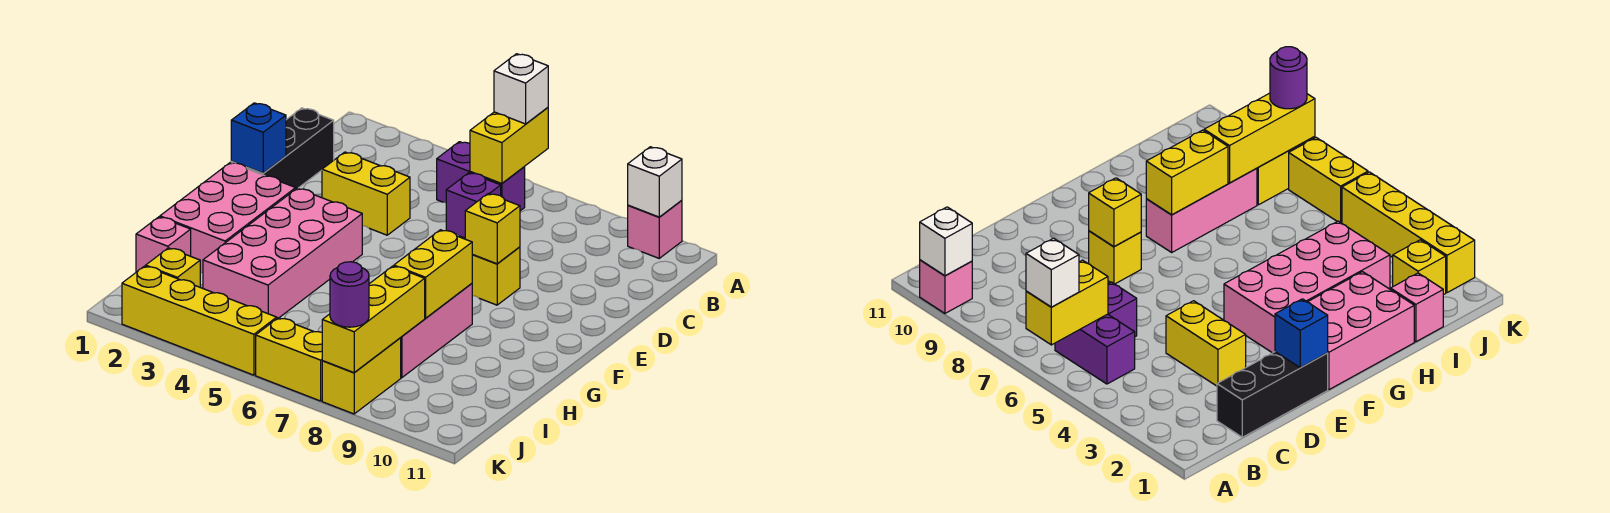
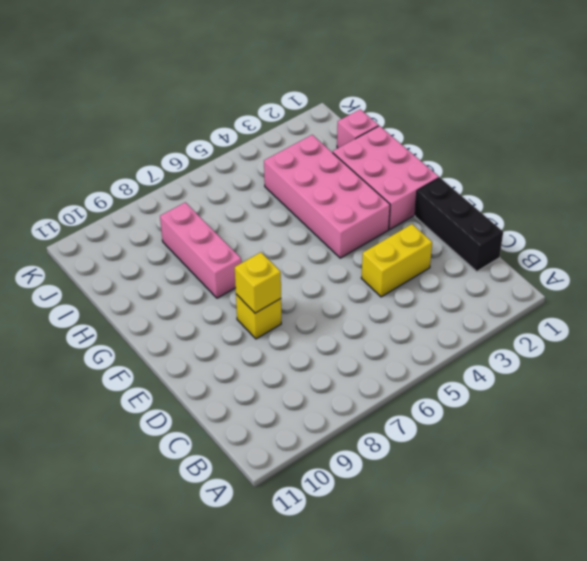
none -> pink brick A10 level 1
none -> purple brick B5:B6 level 1
none -> purple brick C6 level 1

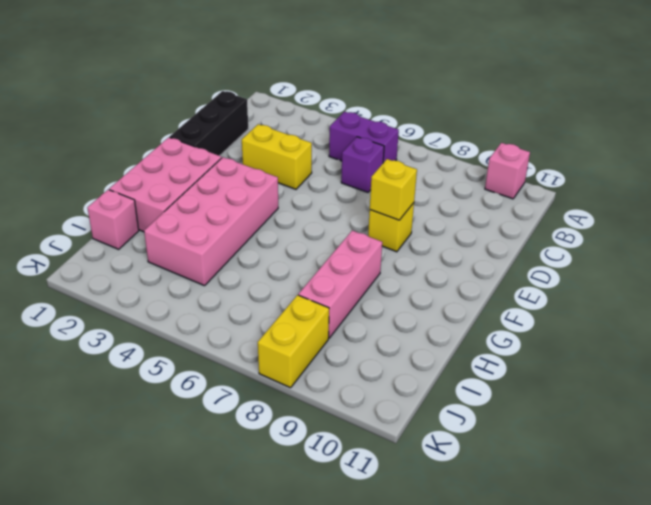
none -> yellow brick J2 level 1
none -> yellow brick K2:K5 level 1
none -> yellow brick K6:K7 level 1

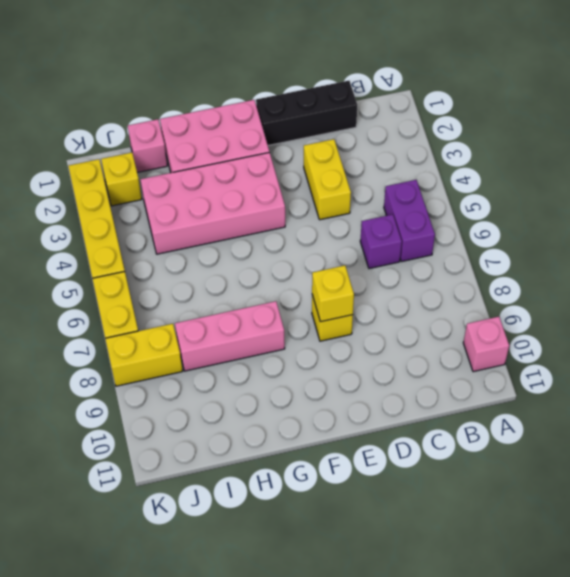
none -> yellow brick A6:B6 level 2
none -> white brick A10 level 2
none -> blue brick E1 level 2

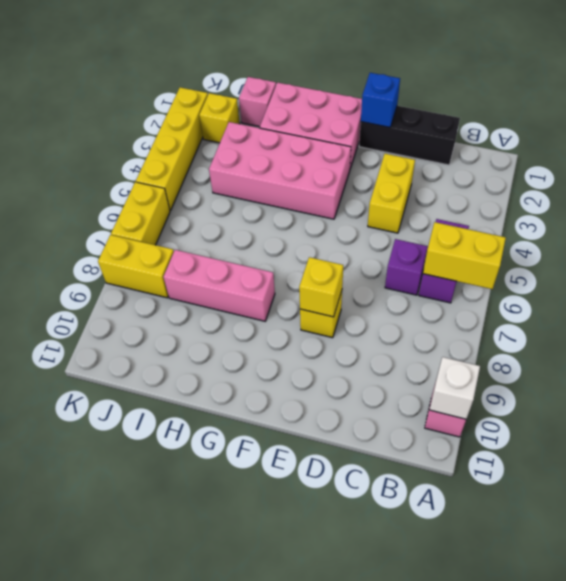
none -> yellow brick G8:H8 level 2
none -> yellow brick I8:K8 level 2
none -> white brick A6 level 3

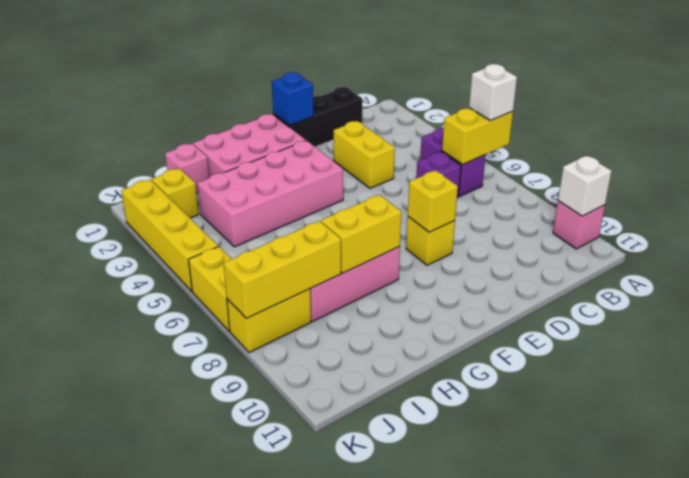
none -> purple round brick K8 level 3

